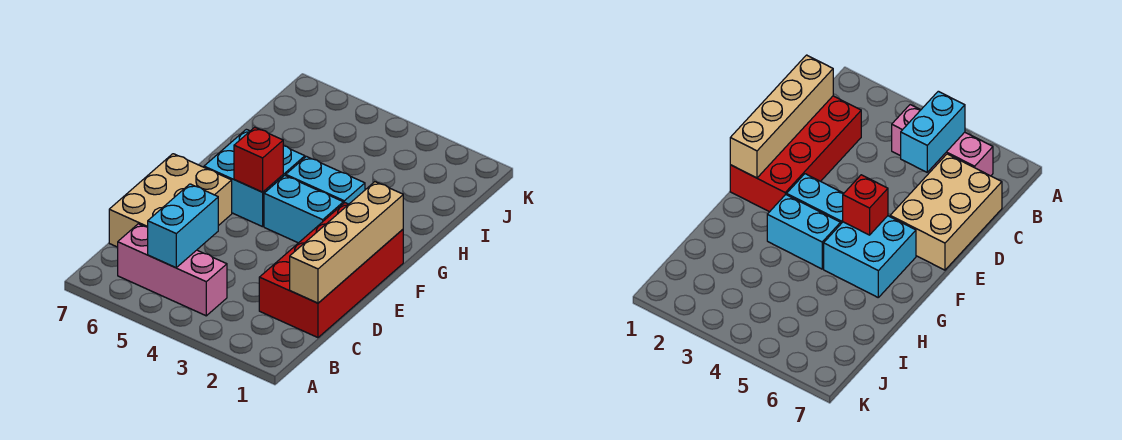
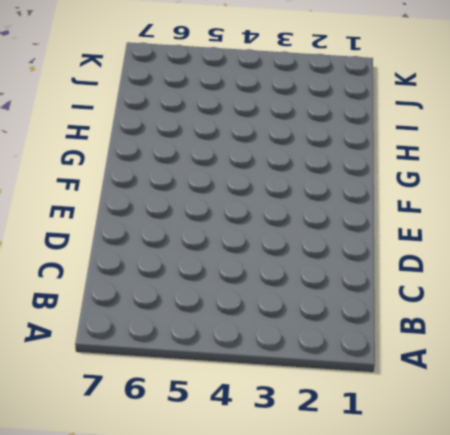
none -> pink brick B4:B6 level 1
none -> red brick C1:F2 level 1

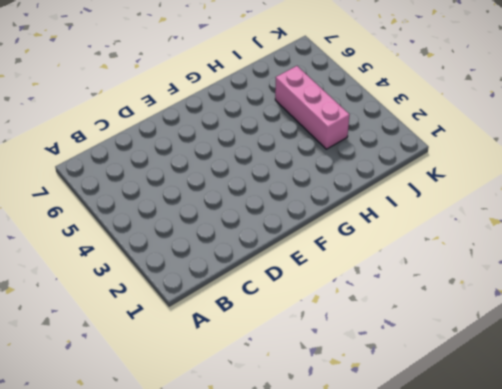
pink brick I3:I5 level 1 -> pink brick B4:B6 level 1
none -> red brick C1:F2 level 1
none -> tan brick C6:E7 level 1

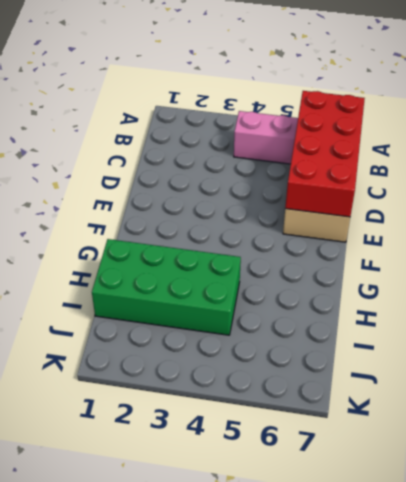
red brick B6:E7 level 2 -> red brick C1:F2 level 1
green brick H1:I4 level 1 -> none
none -> cyan brick F3:F4 level 1
none -> cyan brick F5:G6 level 1

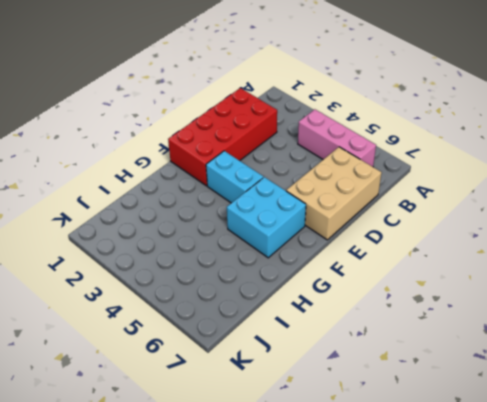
none -> cyan brick G3:G4 level 1
none -> cyan brick B5:C5 level 2

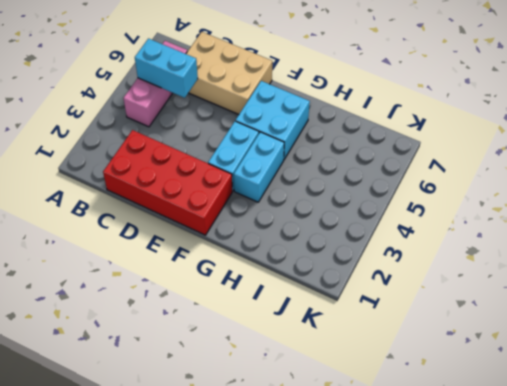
none -> tan brick C1:F1 level 2
none -> red brick F5 level 2

